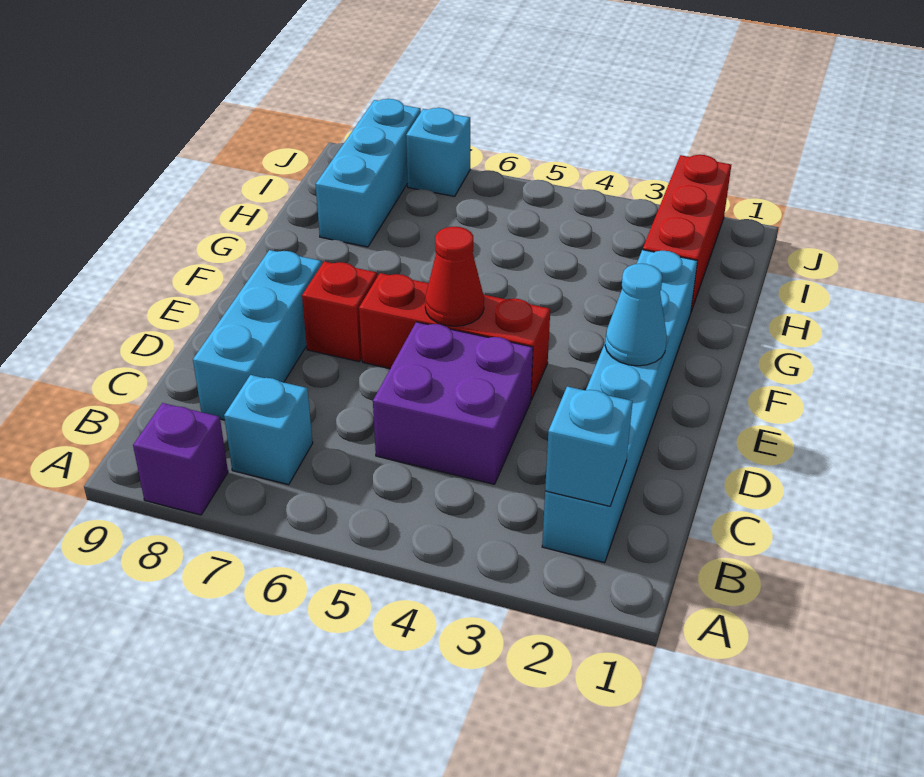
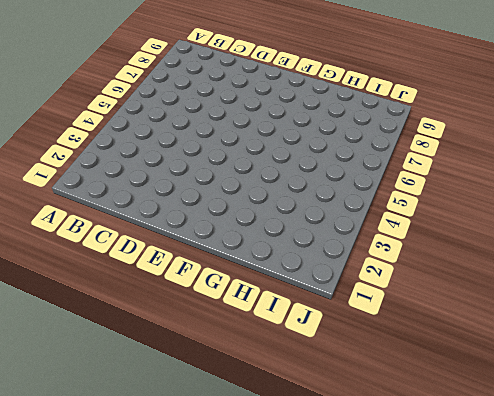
none -> purple brick A8 level 1
none -> cyan brick B2:G2 level 1
none -> cyan brick B7 level 1

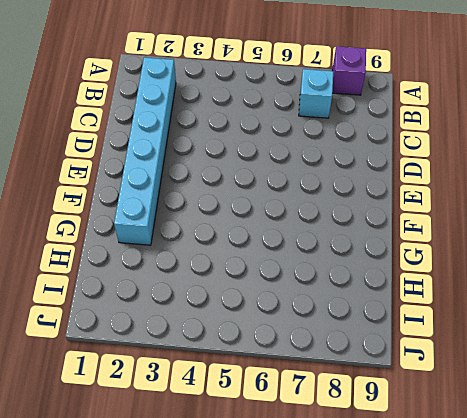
none -> purple brick C4:D5 level 1
none -> cyan brick C8:E8 level 1
none -> red brick E4:E6 level 1

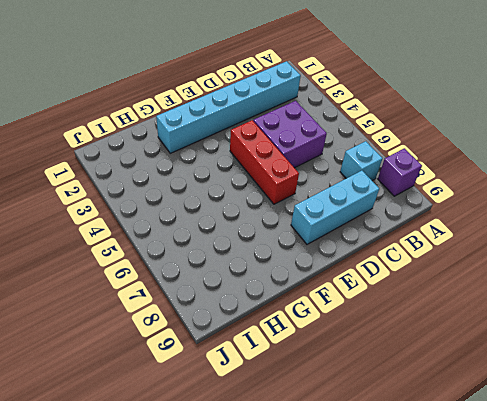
none -> red brick E7 level 1
none -> red brick H2:J2 level 1
none -> cyan brick H8:J8 level 1

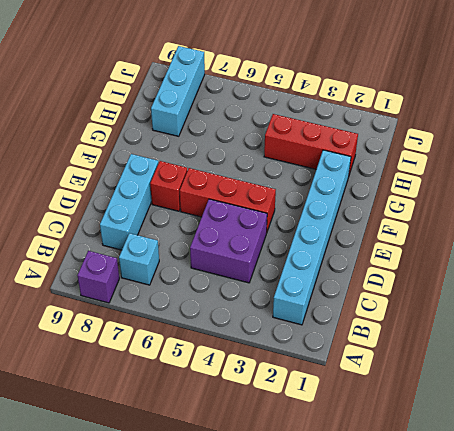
red brick H2:H4 level 1 -> red brick H2:J2 level 1
none -> cyan brick J7 level 1
none -> cyan brick B2 level 2
none -> cyan cone E2 level 2

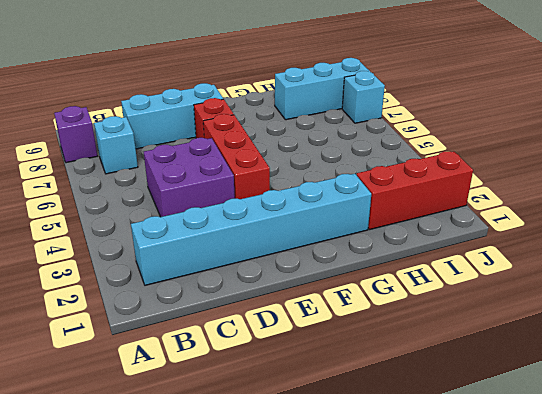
none -> cyan brick B2 level 2
none -> cyan cone E2 level 2
none -> red cone E5 level 2

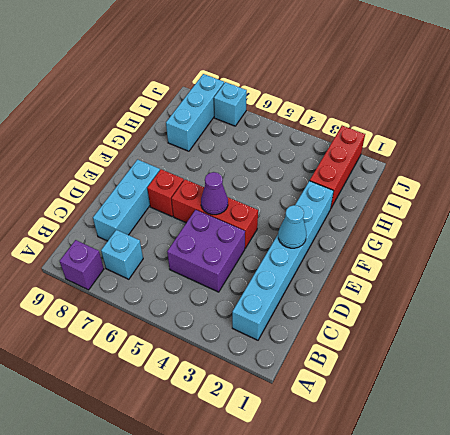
purple cone E5 level 2 -> red cone E5 level 2
none -> cyan brick B2 level 2

